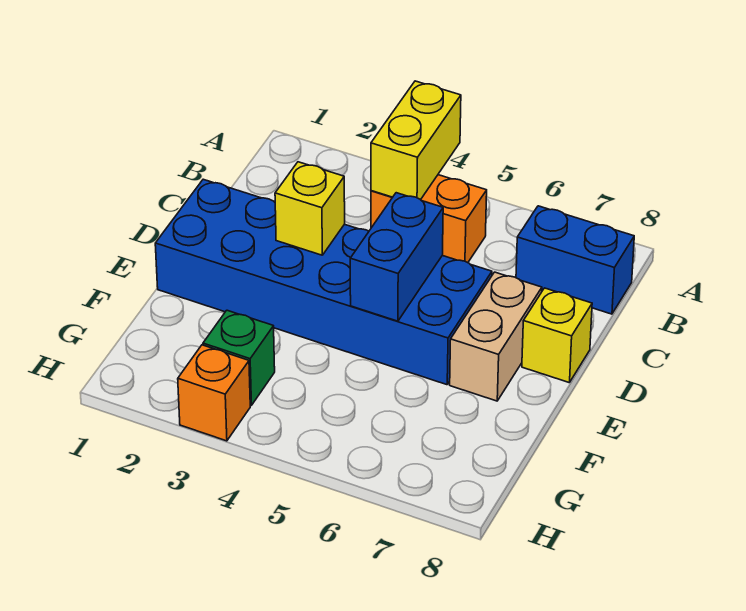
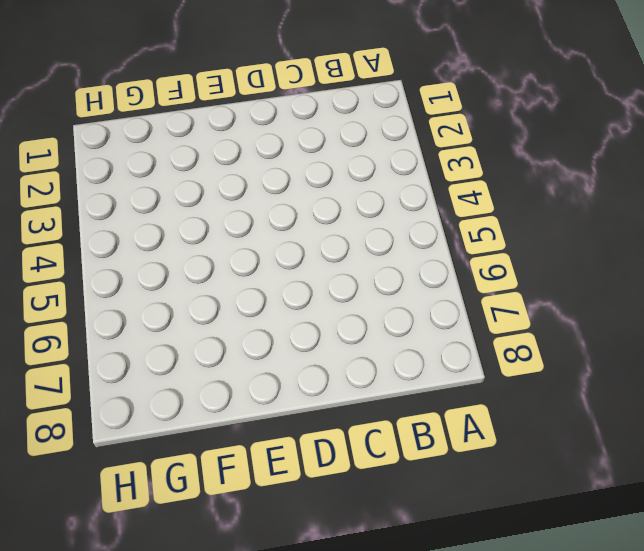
none -> orange brick B4:B5 level 1
none -> blue brick B7:B8 level 1

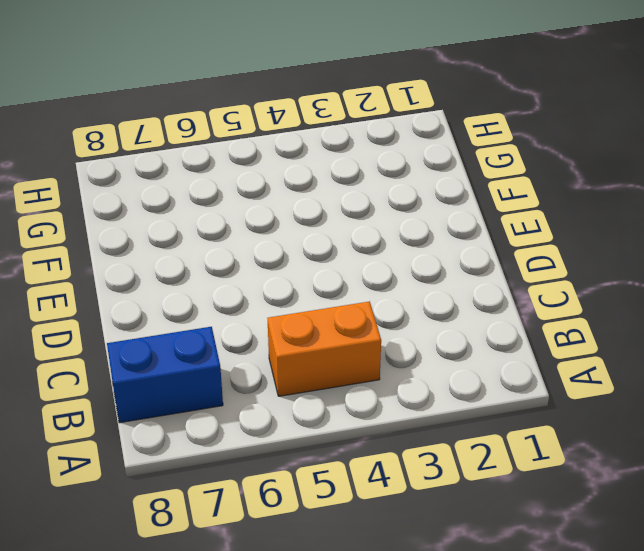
none -> blue brick D1:E6 level 1
none -> tan brick D7:E7 level 1

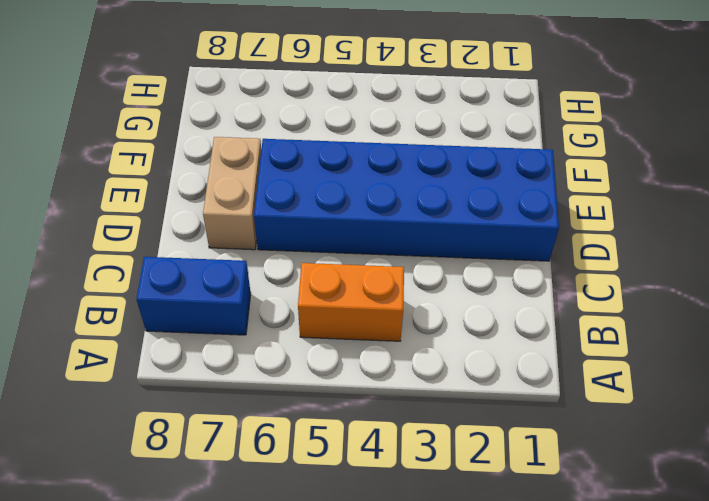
none -> yellow brick D8 level 1
none -> green brick G3 level 1

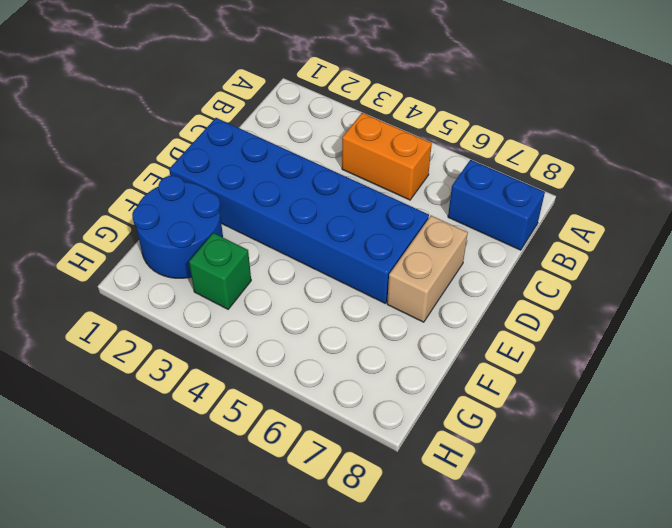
blue round brick F1:G2 level 1 -> none
none -> yellow brick D8 level 1
none -> orange brick H3 level 1

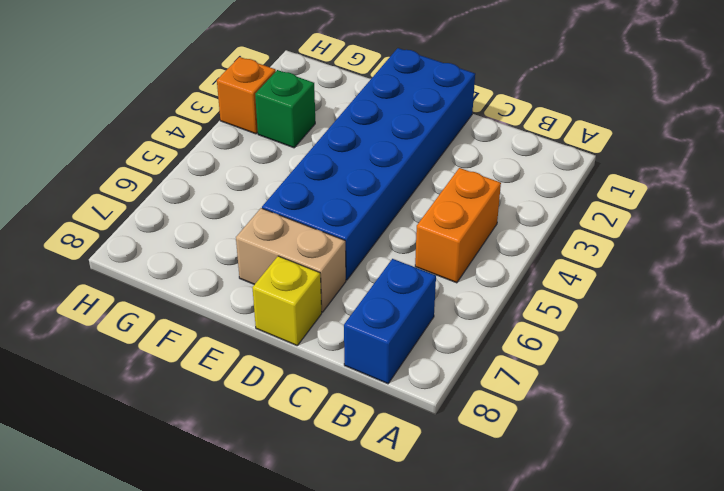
none -> yellow brick A4:B4 level 2
none -> yellow brick D3 level 2

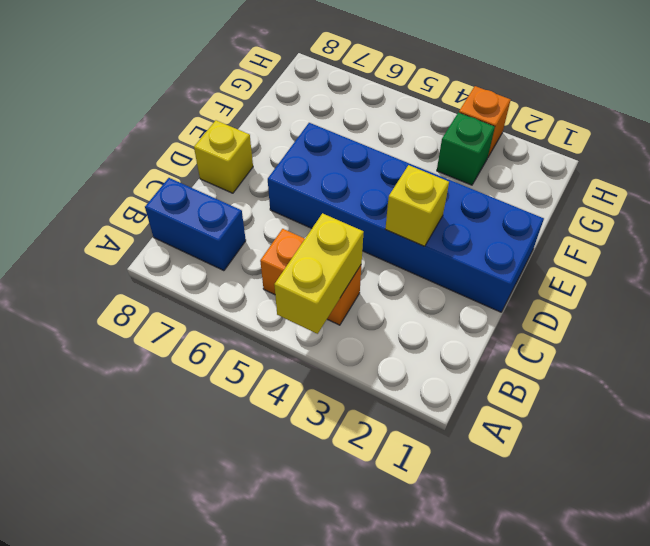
none -> tan brick D7:E7 level 1
none -> blue brick D5:E5 level 2

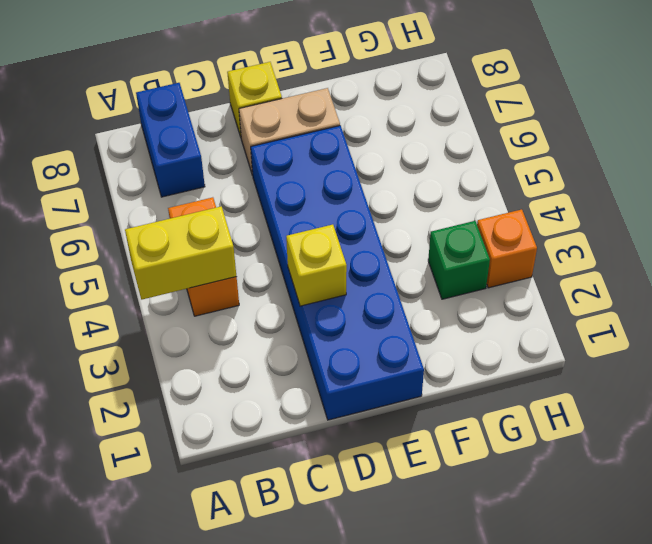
none -> blue brick D5:E5 level 2

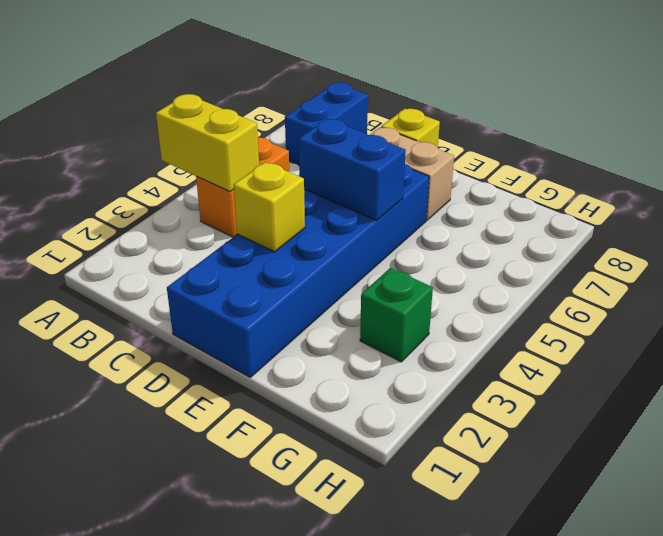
none -> orange brick H3 level 1

